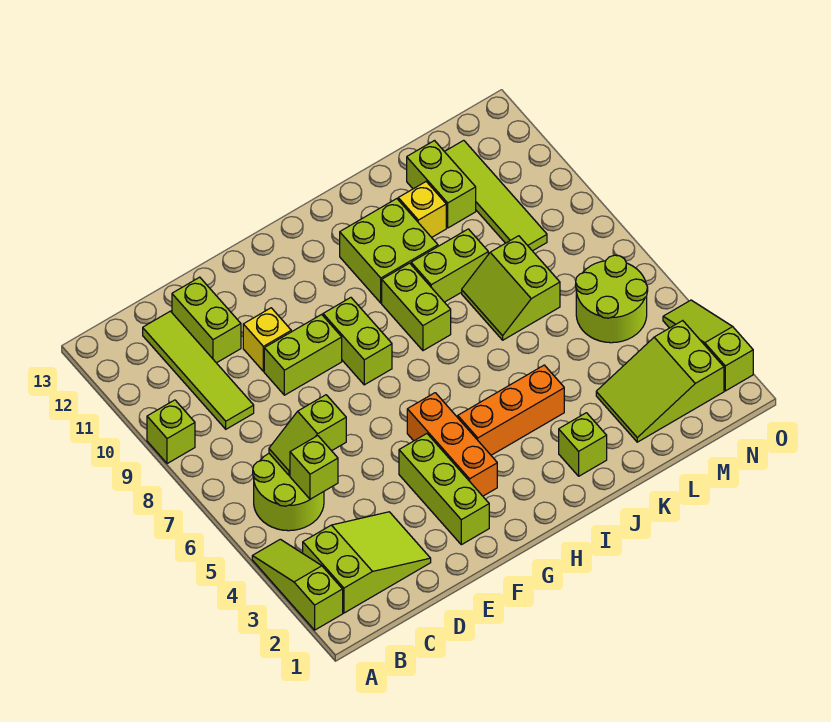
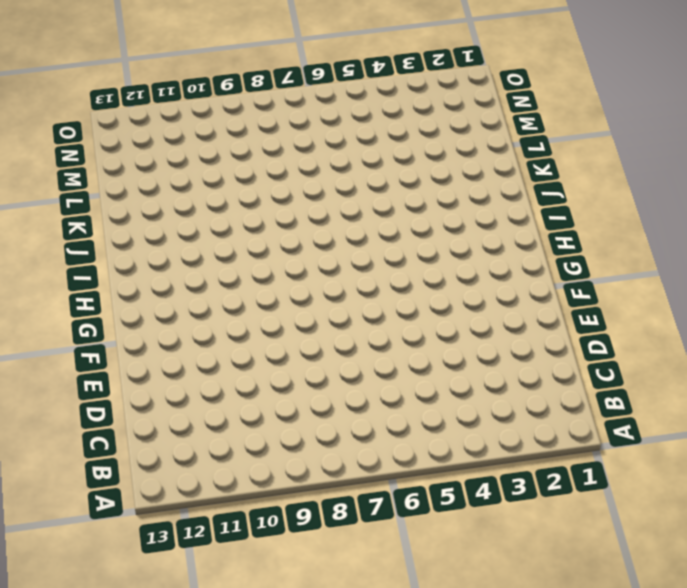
none -> lime slope A2:A4 level 1 top 2
none -> lime brick A9 level 1
none -> lime slope B2:D3 level 1 top B

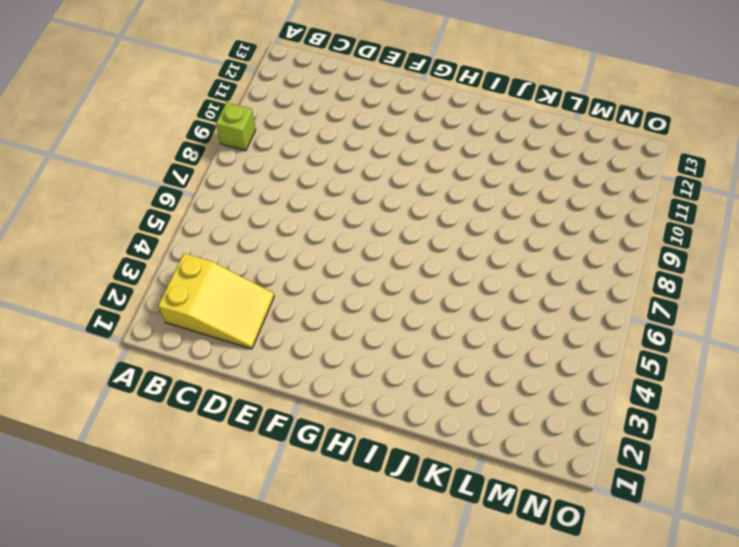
yellow slope B2:D3 level 1 top B -> lime slope B2:D3 level 1 top B
none -> lime slope A2:A4 level 1 top 2
none -> lime round brick B5:C6 level 1
none -> lime tile C9:C12 level 1

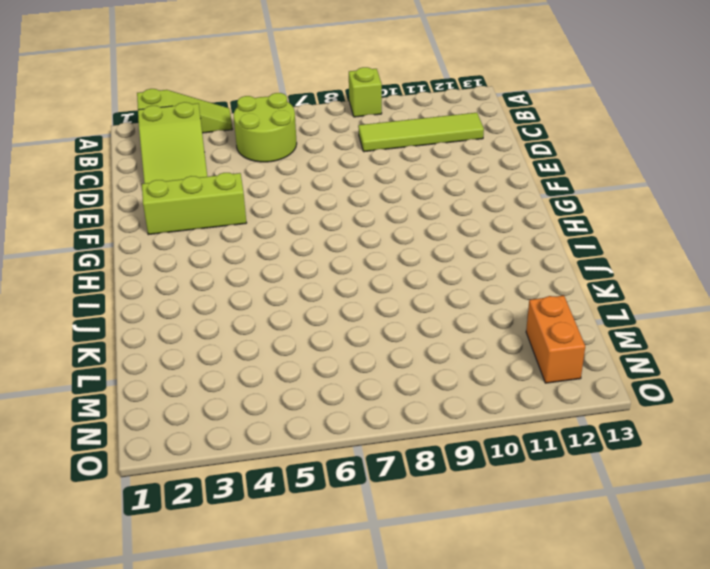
orange brick M12:N12 level 1 -> lime tile M9:M12 level 1
none -> lime brick D11:D12 level 1
none -> lime brick E9:F9 level 1
none -> yellow brick E10 level 1

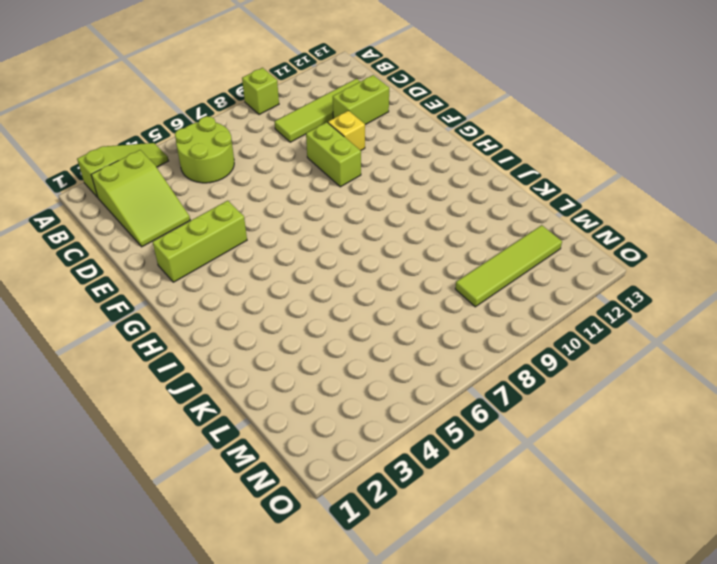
none -> orange brick G3:G5 level 1
none -> lime brick G8:G9 level 1
none -> orange brick H4:J4 level 1

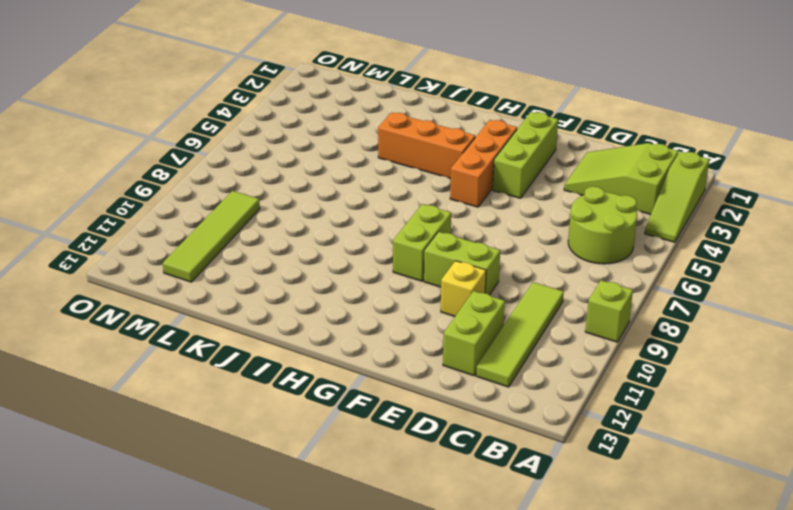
none -> lime brick I8:I9 level 1
none -> lime brick I10:J11 level 1
none -> lime brick J2 level 1

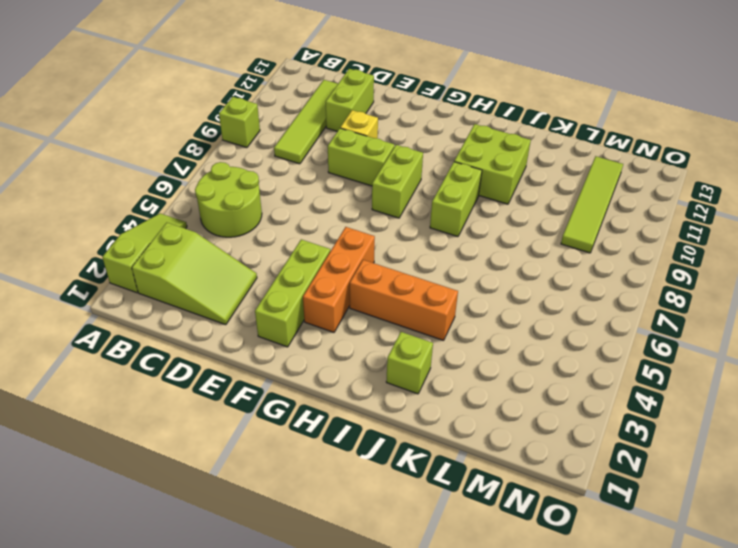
none -> lime brick J9:K9 level 1
none -> lime slope K7:L8 level 1 top L
none -> yellow brick K11 level 1

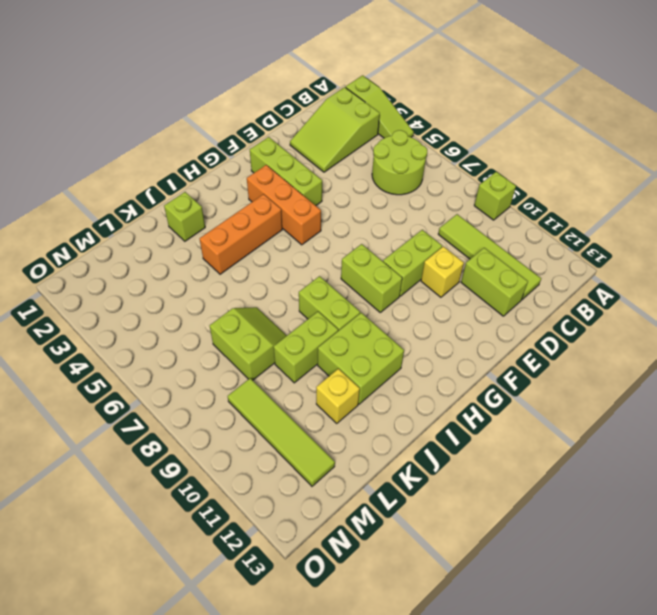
none -> lime slope L2:N3 level 1 top N
none -> lime brick L11:L12 level 1
none -> lime round brick M5:N6 level 1

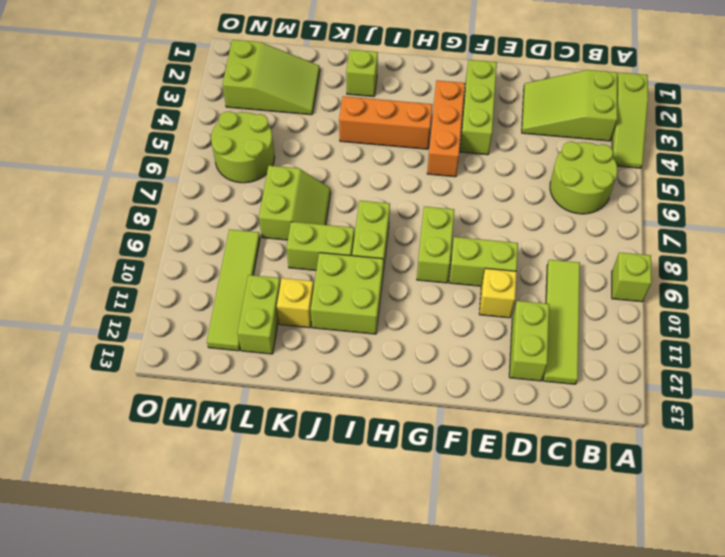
none -> lime slope O2:O4 level 1 top 2
none -> lime brick C5 level 2
none -> lime slope C6:D6 level 2 top D

